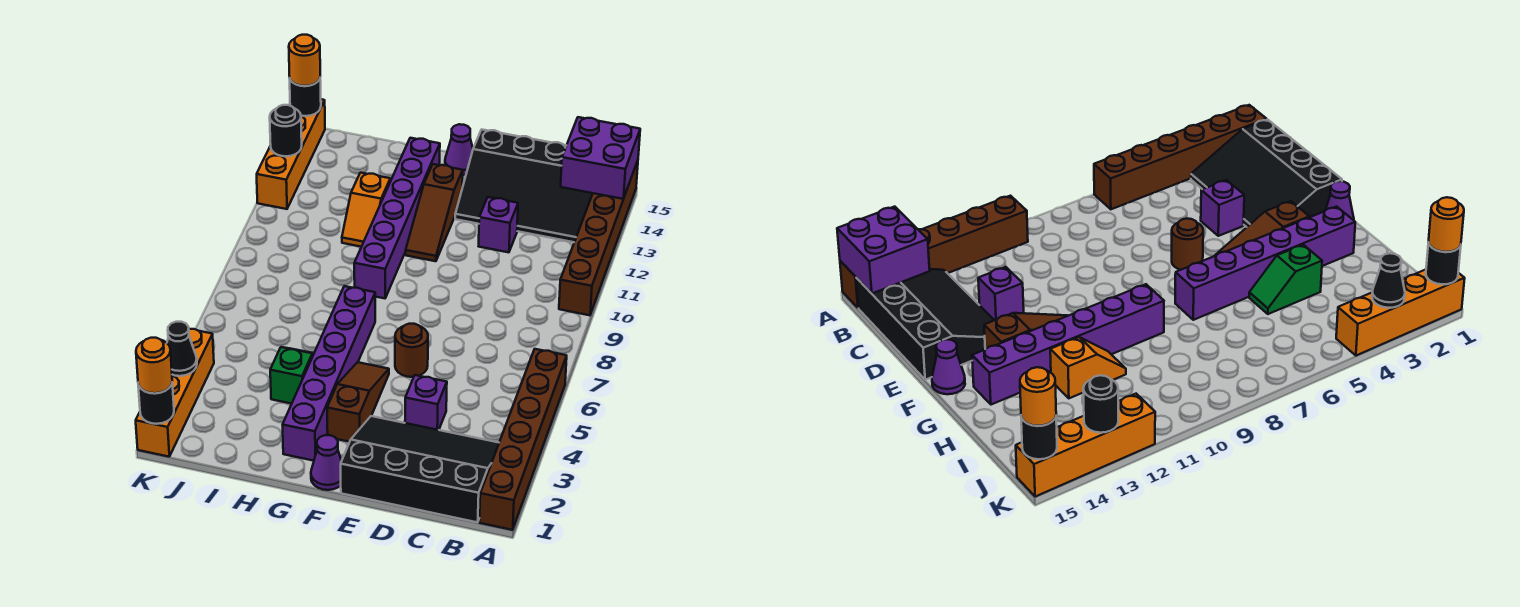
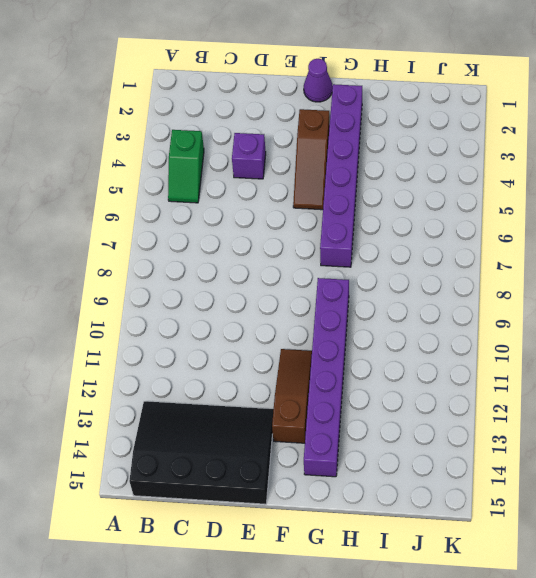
green slope B4:B5 level 1 top 4 -> green slope H4:H5 level 1 top 4
none -> brown brick A1:A6 level 1
none -> brown brick A10:A15 level 1
none -> black slope B1:E3 level 1 top 1

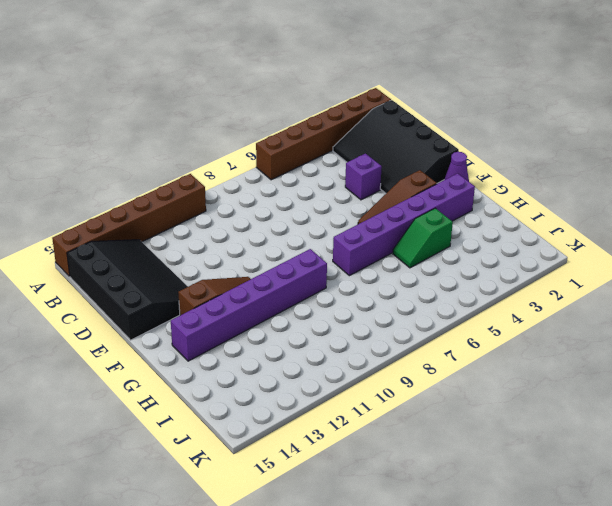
none -> purple brick D12 level 1
none -> brown round brick E6 level 1
none -> purple cone F15 level 1

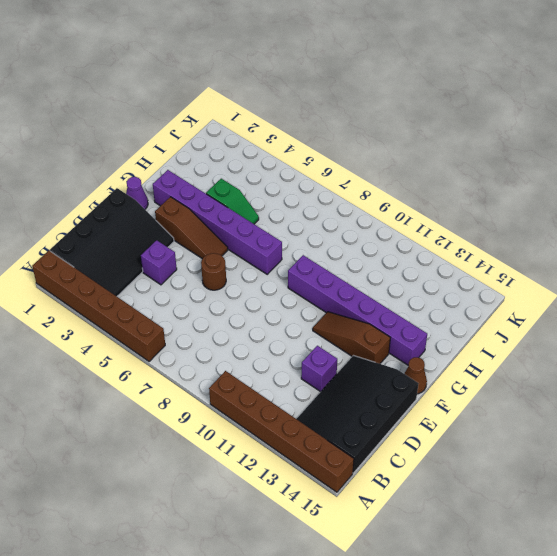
brown cone F15 level 1 -> purple cone F15 level 1
none -> orange slope H11:H12 level 1 top 12
none -> orange brick K1:K4 level 1
none -> orange brick K12:K15 level 1

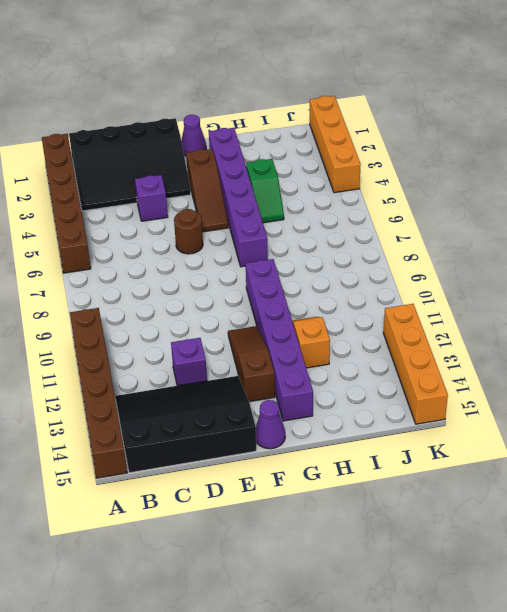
none -> purple brick A14:B15 level 2
none -> black round brick K1 level 2
none -> black cone K3 level 2

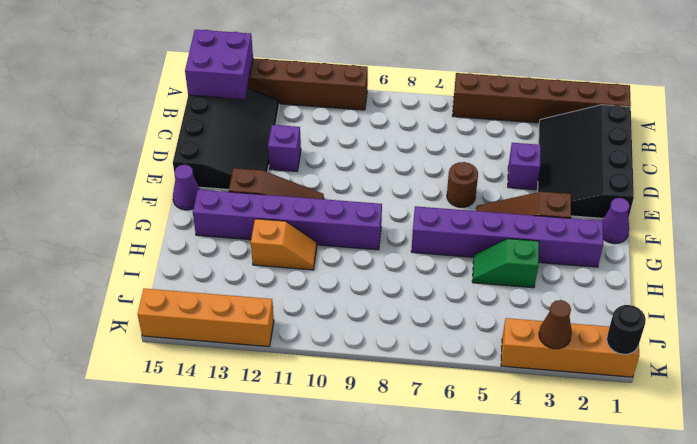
brown cone K3 level 2 -> black cone K3 level 2
none -> black round brick K13 level 2
none -> black round brick K15 level 2
none -> orange round brick K1 level 3

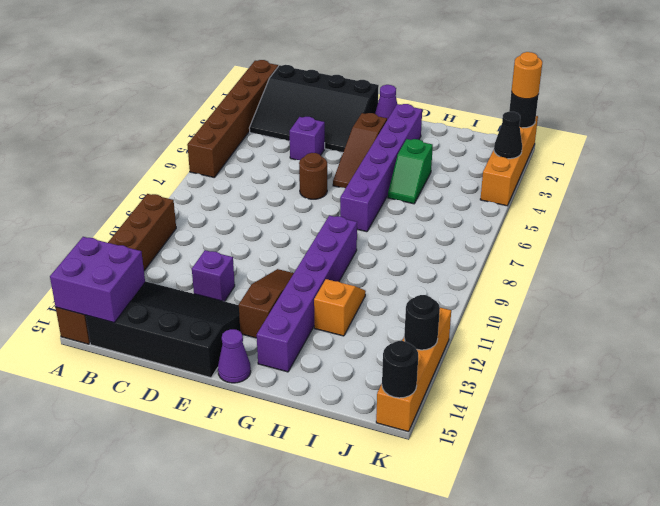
none -> orange round brick K15 level 3

